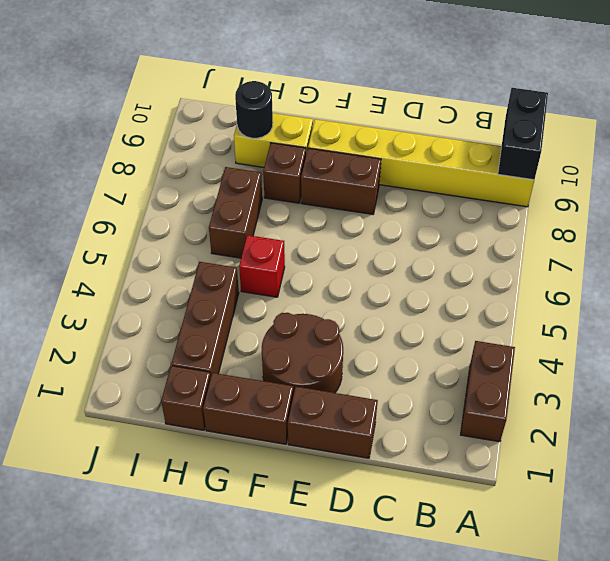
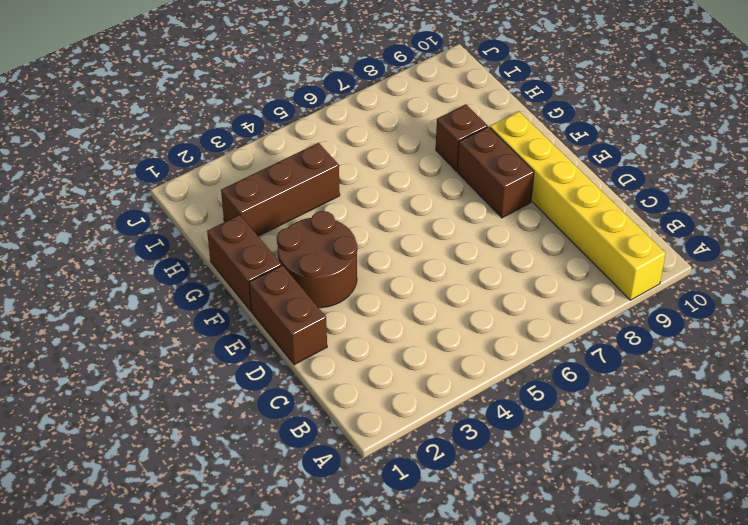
none -> brown brick A2:A3 level 1
none -> red brick G5 level 1
none -> yellow brick G9:H9 level 1

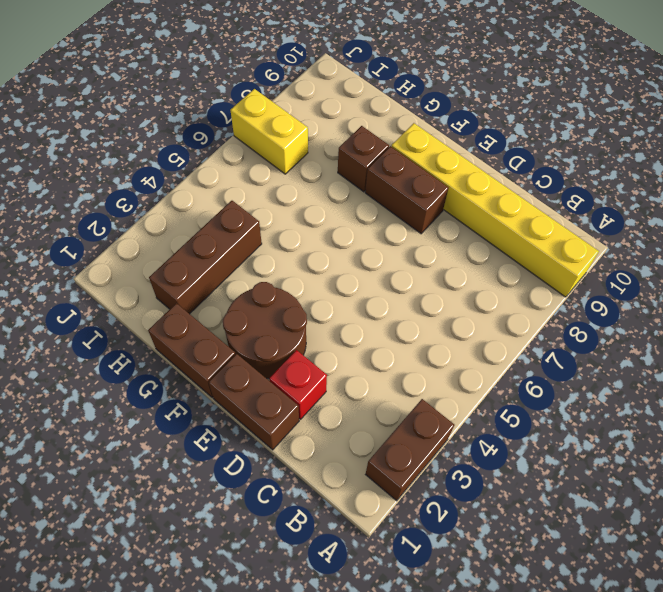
red brick D2 level 1 -> red brick G5 level 1
yellow brick I7:J7 level 1 -> yellow brick G9:H9 level 1
none -> brown brick H1 level 1
none -> brown brick H6:H7 level 1
none -> black brick A9:A10 level 2

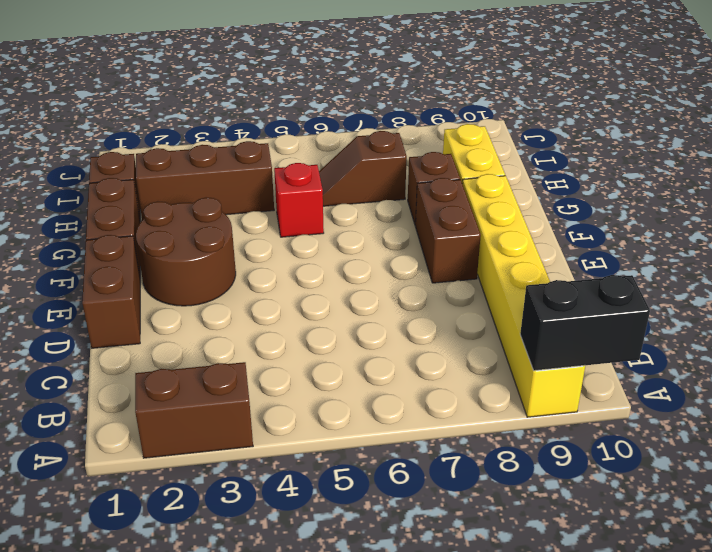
brown slope H6:H7 level 1 top 7 -> brown brick H6:H7 level 1
none -> black round brick H9 level 2

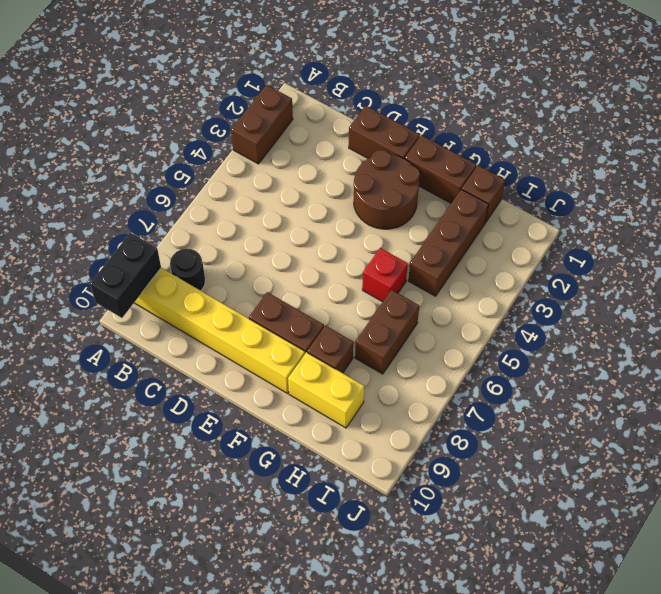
black round brick B8 level 1 -> black round brick H9 level 2

